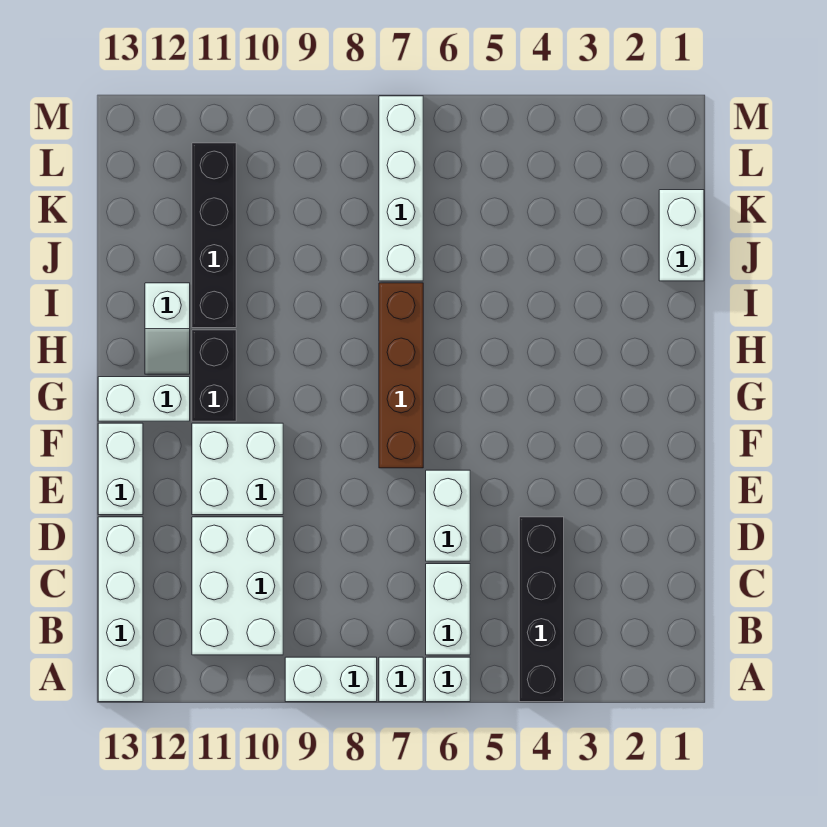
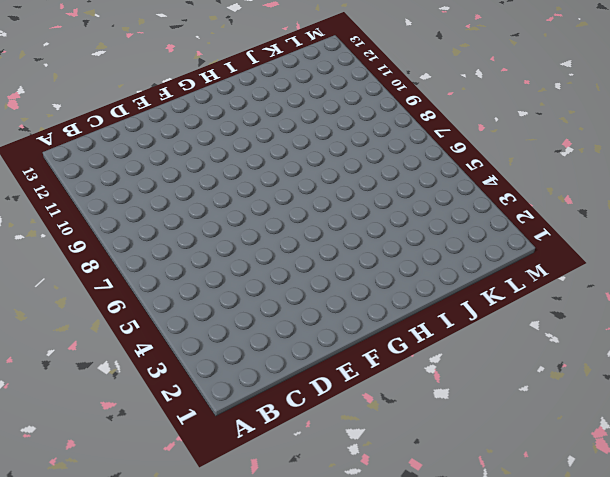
none -> black brick A4:D4 level 1
none -> white brick A6 level 1
none -> white brick A7 level 1

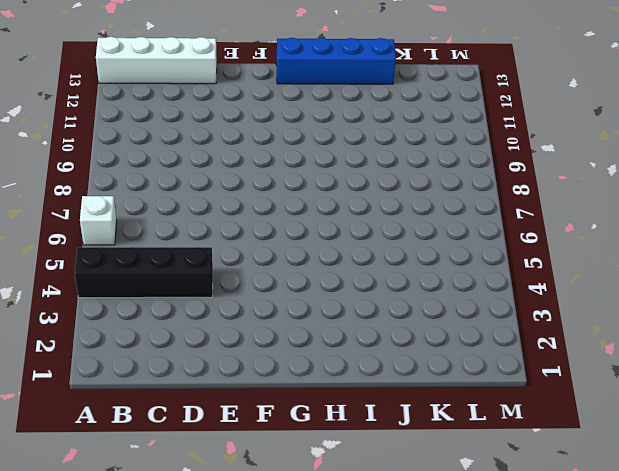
blue brick G13:J13 level 1 -> white brick G12:G13 level 1
none -> white brick A7 level 1
none -> white brick A8:A9 level 1
none -> white brick B6:C6 level 1

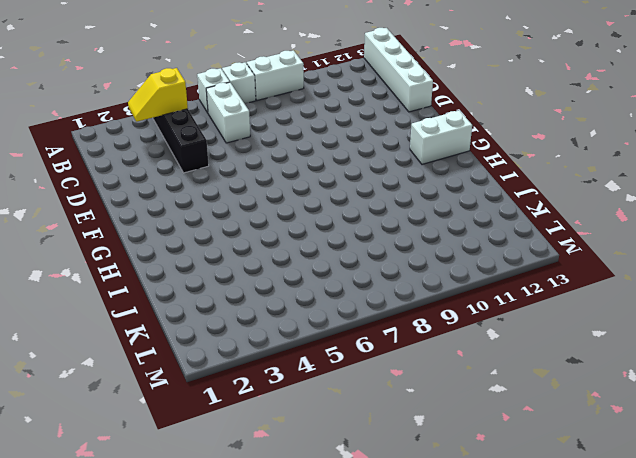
yellow slope B3:B4 level 2 top 4 -> none
none -> white brick B10:D11 level 1
none -> white brick D6:E6 level 1
none -> white brick E10:F11 level 1

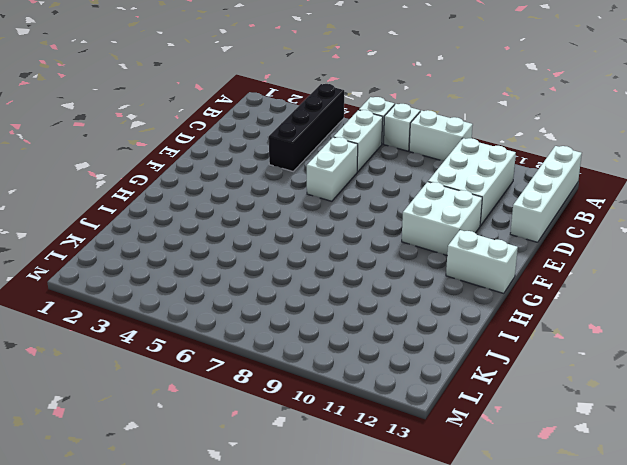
none -> white brick E13:F13 level 1
none -> brown brick F7:I7 level 1
none -> black brick G11:H11 level 1

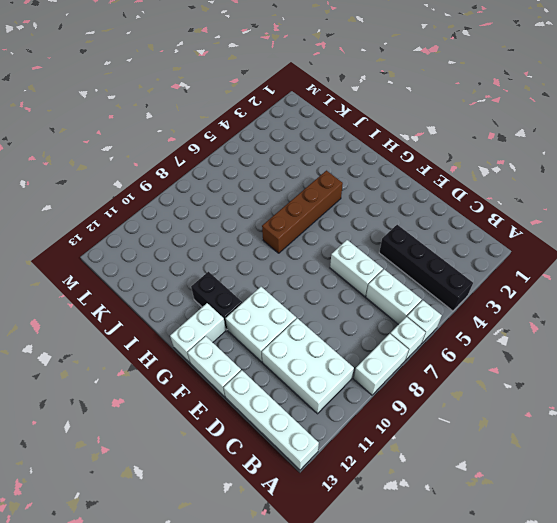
brown brick H4:H7 level 1 -> brown brick F7:I7 level 1
none -> white slope H12:I12 level 1 top I
none -> black brick I11:L11 level 1
none -> white brick J1:K1 level 1

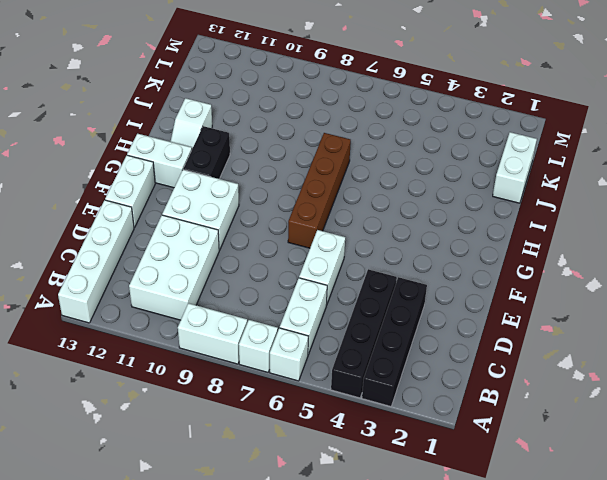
black brick A3:D3 level 1 -> black brick I11:L11 level 1
none -> white brick J7:M7 level 1

